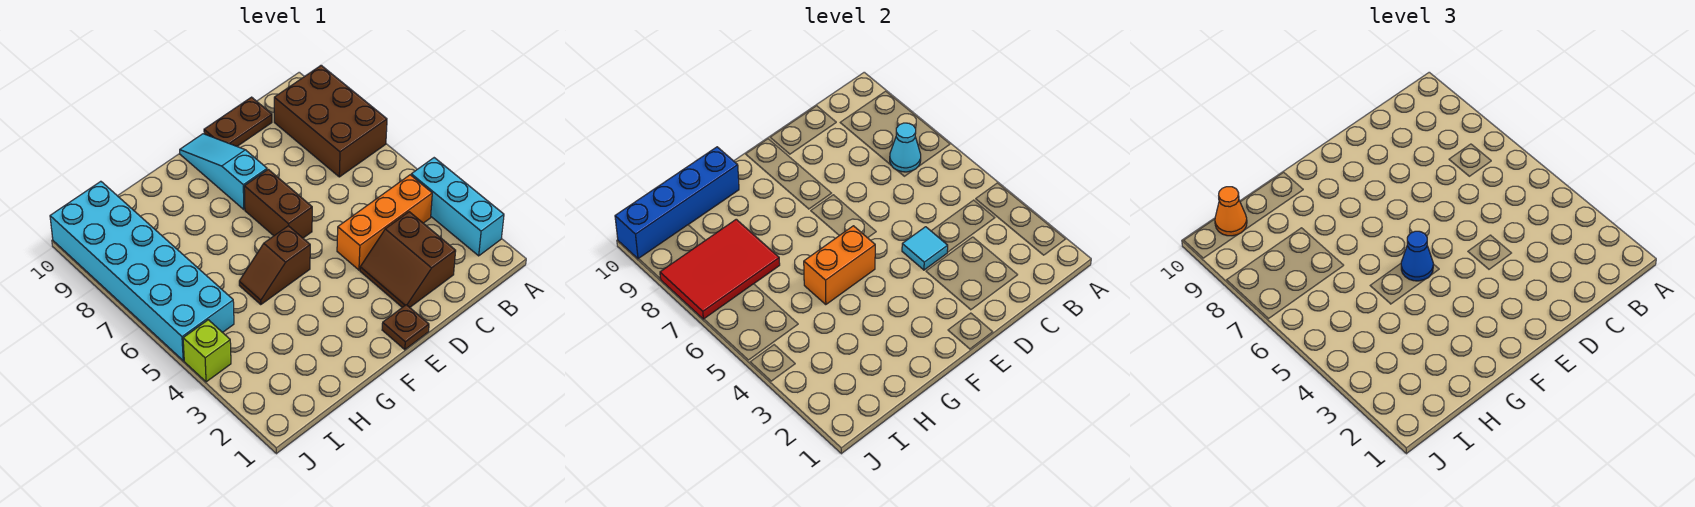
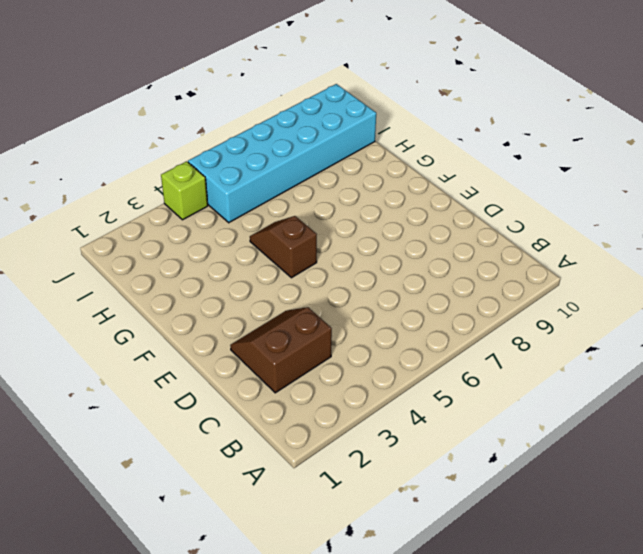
none -> cyan brick A2:A4 level 1
none -> brown brick A7:B9 level 1
none -> orange brick B4:D4 level 1

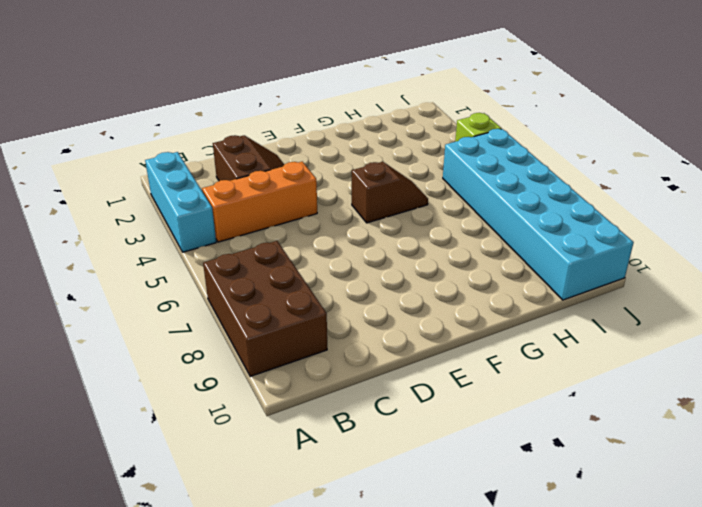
none -> brown plate C10:D10 level 1
none -> brown plate E1 level 1
none -> brown brick E6:E7 level 1

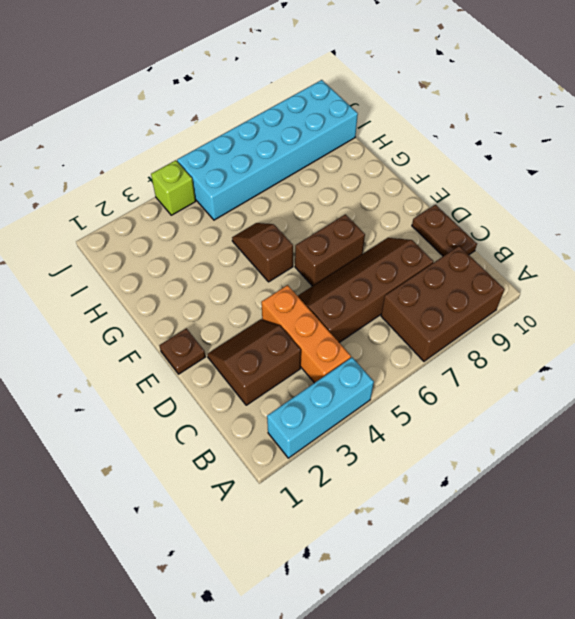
brown slope C5:D8 level 1 top C -> none
none -> cyan slope E8:E10 level 1 top 8
none -> cyan cone B7 level 2
none -> cyan tile D4 level 2

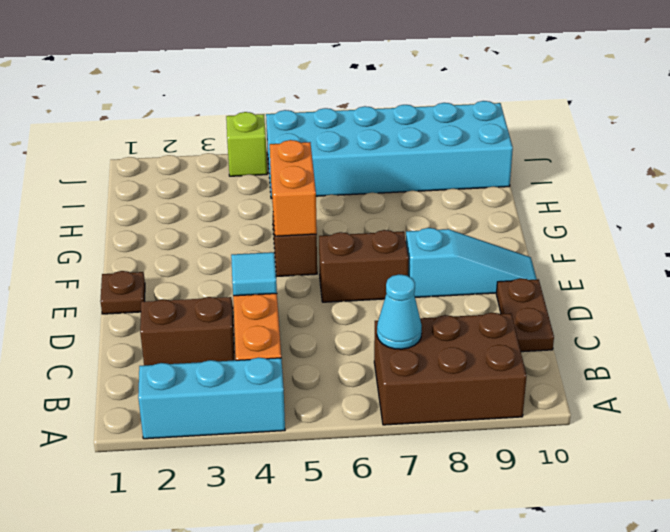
none -> blue brick G10:J10 level 2
none -> red tile H7:J8 level 2
none -> blue cone F5 level 3

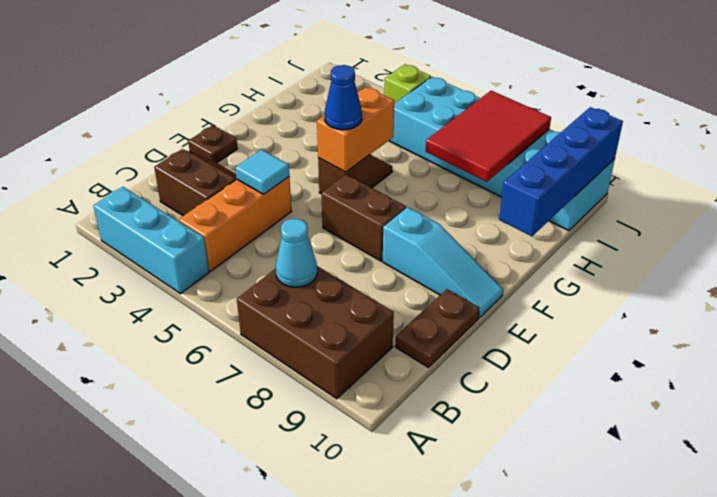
none -> orange cone I10 level 3

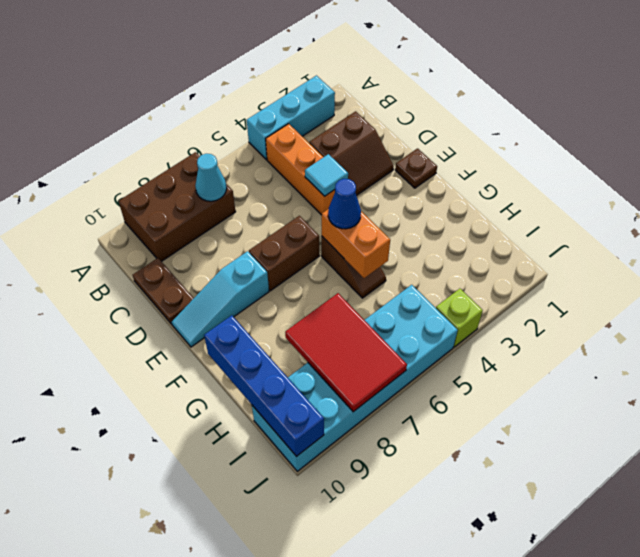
none -> orange cone I10 level 3

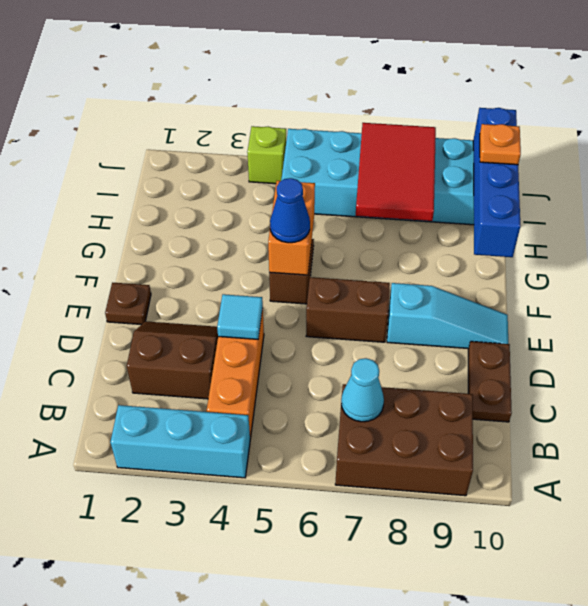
orange plate I10 level 3 -> orange cone I10 level 3

